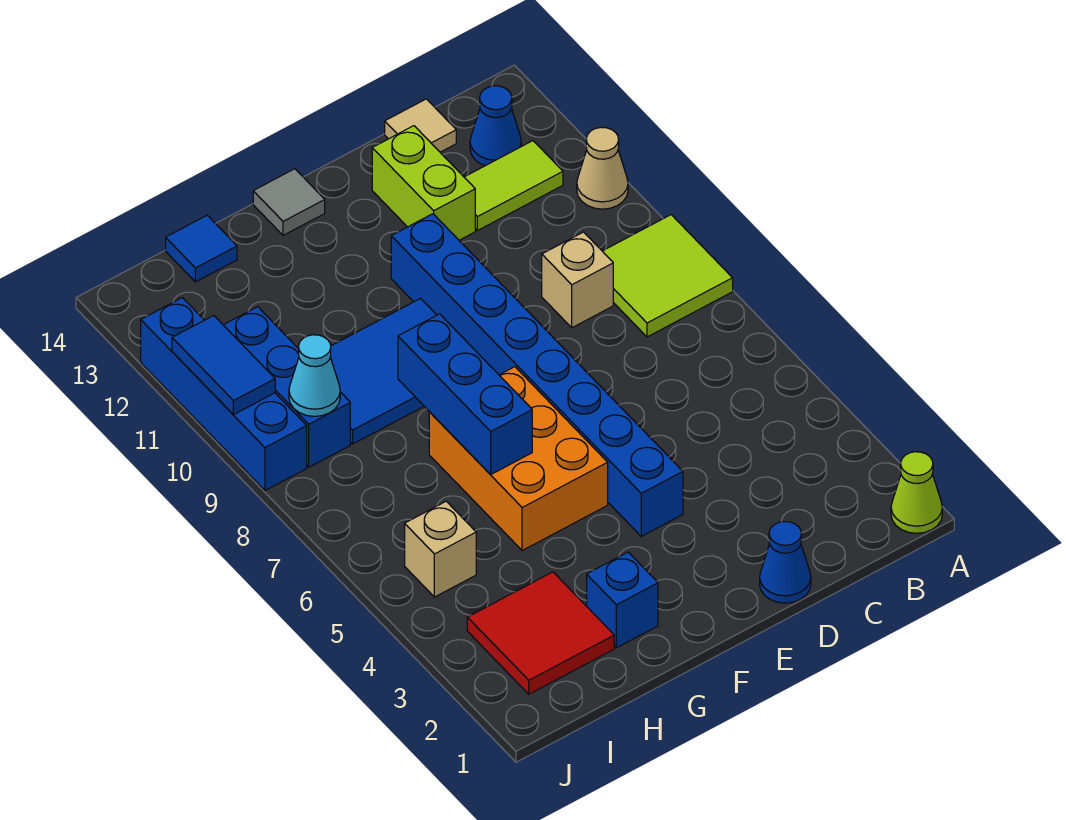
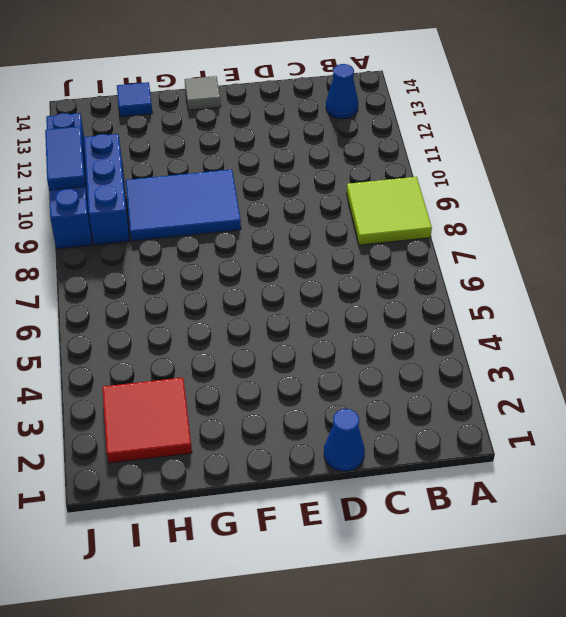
none -> lime cone A1 level 1
none -> tan cone A11 level 1
none -> lime tile B12:C12 level 1

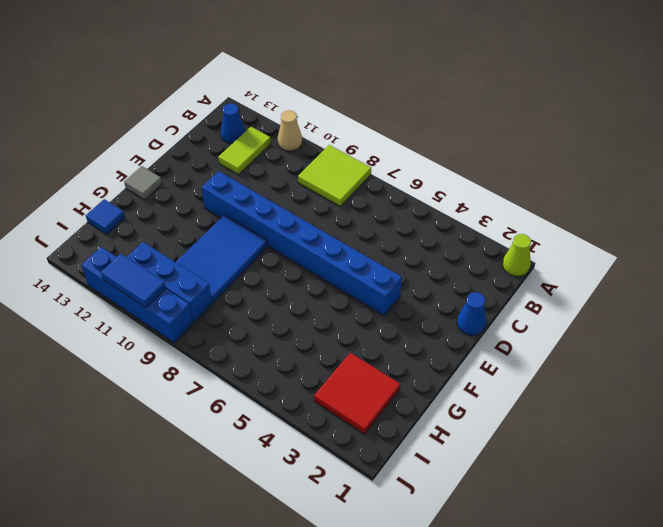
none -> tan brick C9 level 1
none -> tan tile C14 level 1
none -> lime brick D12:D13 level 1

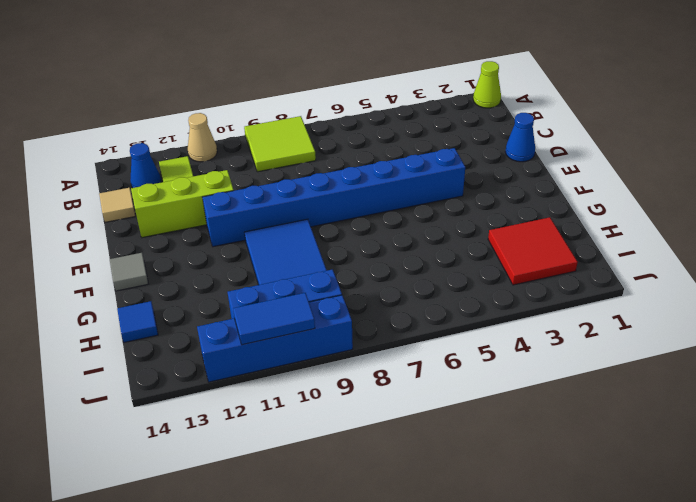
lime brick D11:D13 level 1 -> lime brick D12:D13 level 1
none -> tan brick C9 level 1
none -> orange brick F5:G7 level 1
none -> blue brick G2 level 1

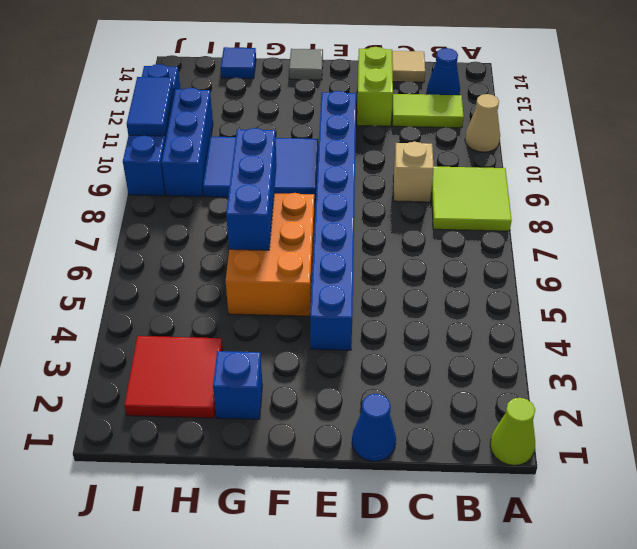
none -> tan brick I5 level 1
none -> cyan cone I9 level 2

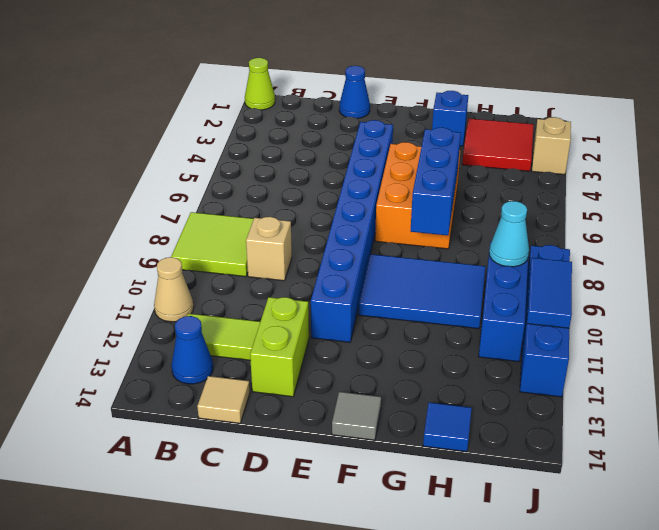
tan brick J3 level 1 -> tan brick I5 level 1

